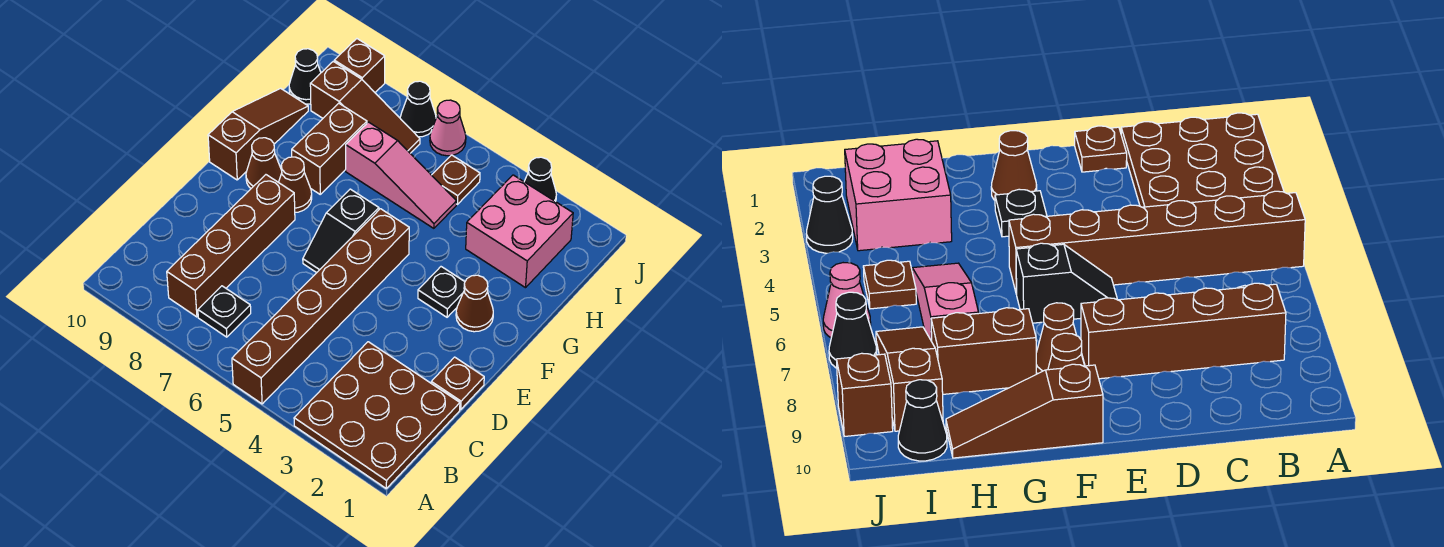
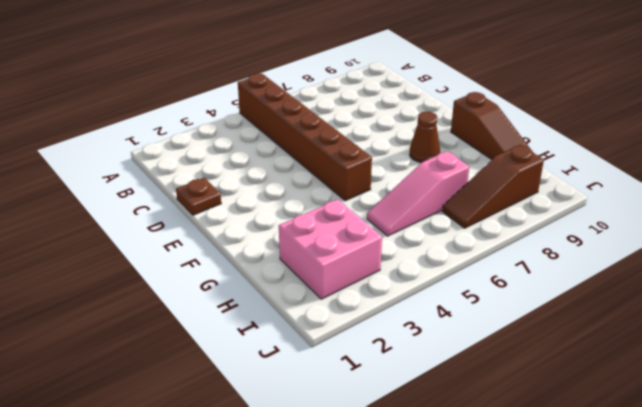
none -> brown plate A1:C3 level 1
none -> black plate B7 level 1
none -> brown brick B8:E8 level 1

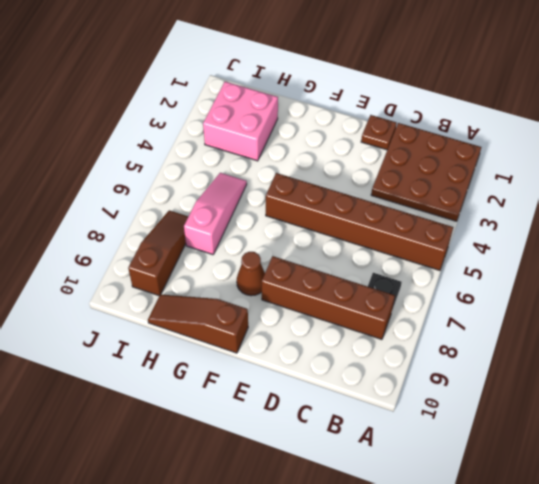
none -> black slope E6:F6 level 1 top F
none -> brown cone F2 level 1
none -> black plate F3 level 1

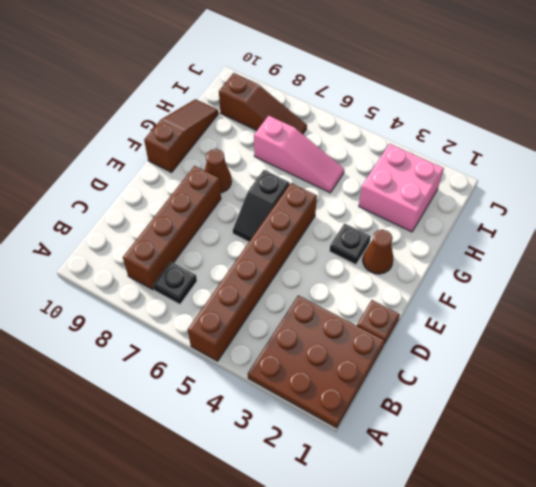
none -> brown cone F9 level 1
none -> brown brick G8:H8 level 1
none -> brown plate I5 level 1

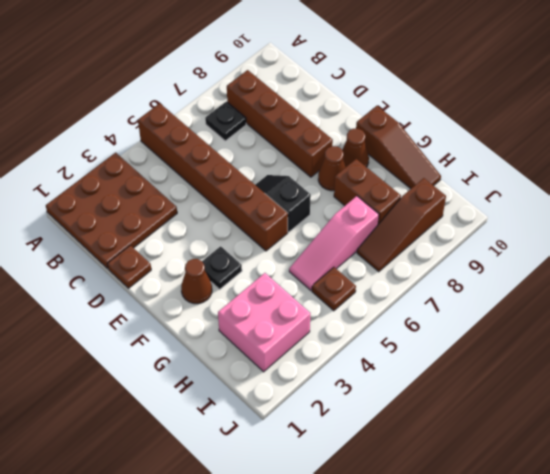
none -> black cone I10 level 1
none -> black cone J3 level 1
none -> pink cone J6 level 1

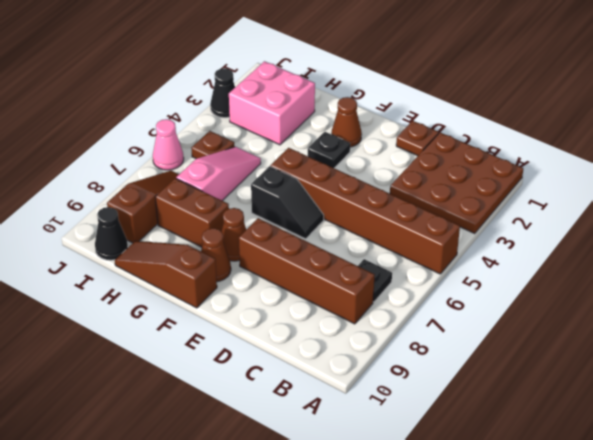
none -> black cone J7 level 1
none -> brown brick J9 level 1

